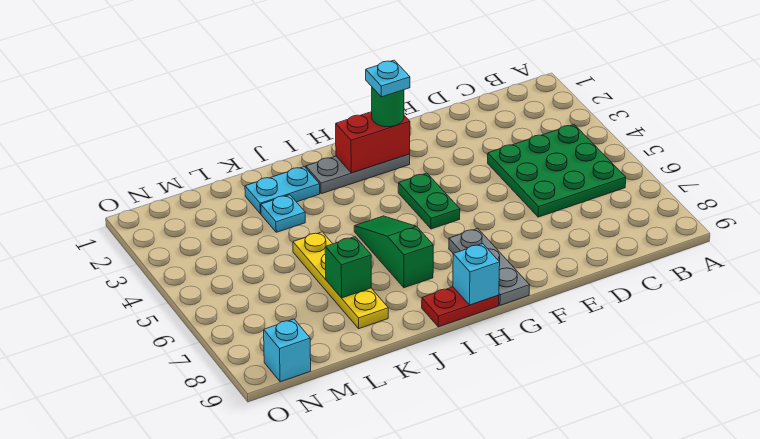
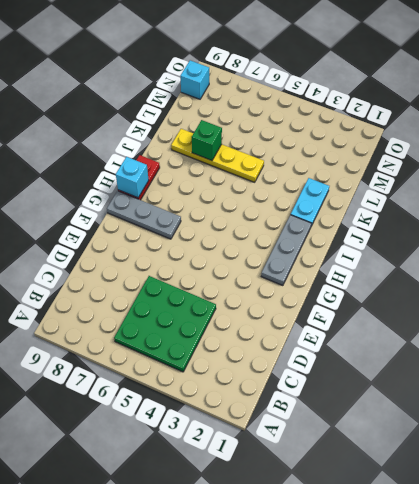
none -> green plate G4:G5 level 1
none -> green slope I5:I7 level 1 top 7
none -> cyan plate K3 level 1

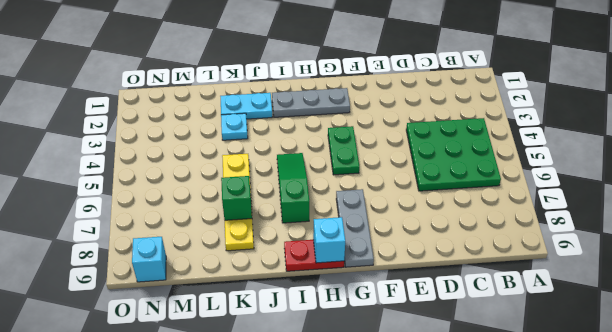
none -> red brick G2:H2 level 2
none -> green round brick G2 level 3
none -> cyan plate G2 level 4

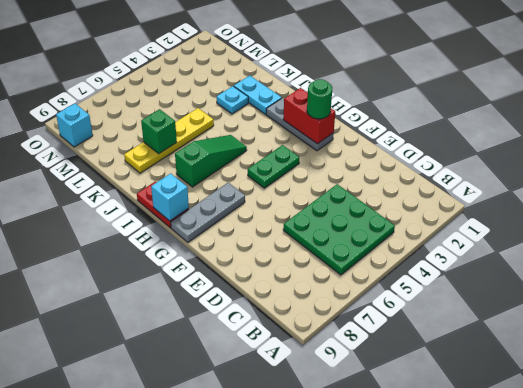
none -> cyan plate G2 level 4

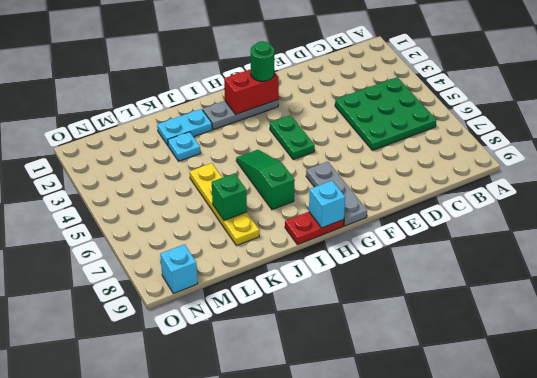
none -> cyan plate G2 level 4

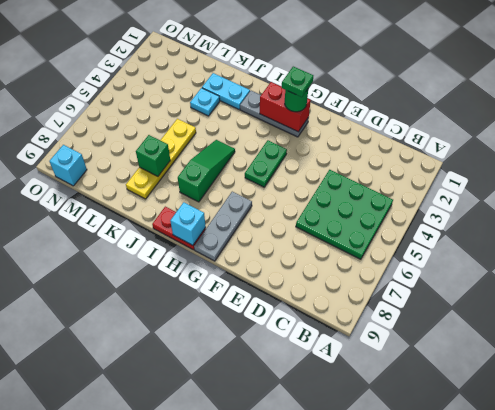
green plate G2 level 4 -> cyan plate G2 level 4

